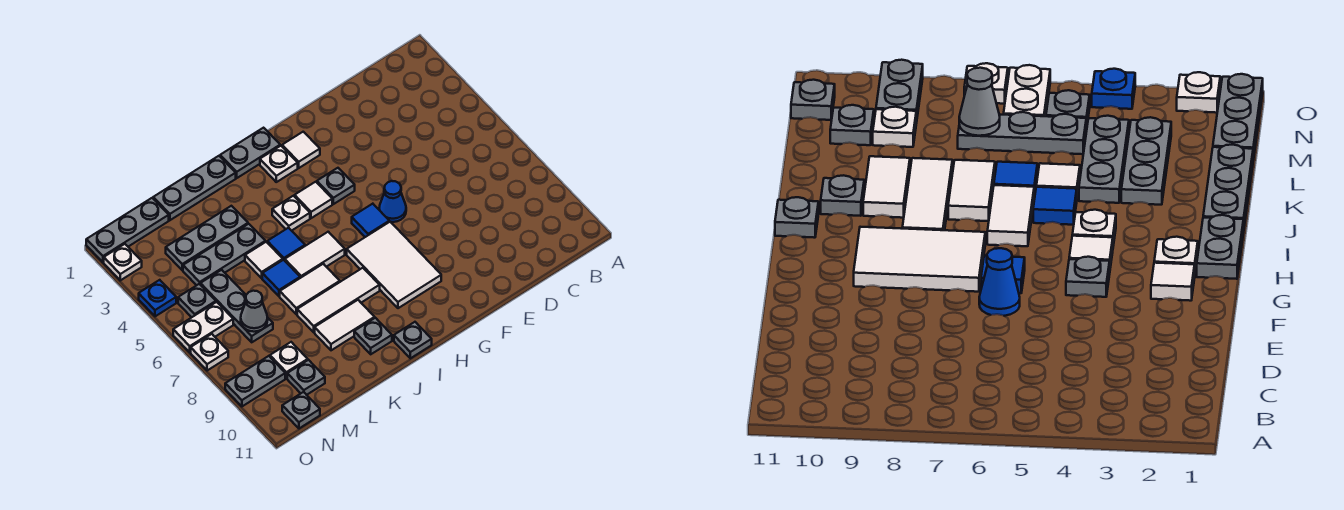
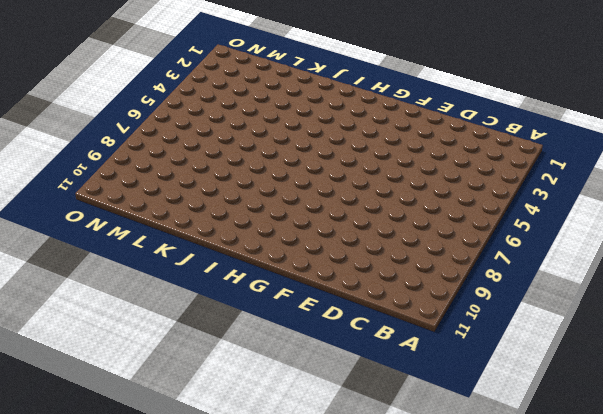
none -> blue cone F6 level 1
none -> white tile G2 level 1
none -> grey plate G4 level 1
none -> blue tile G6 level 1

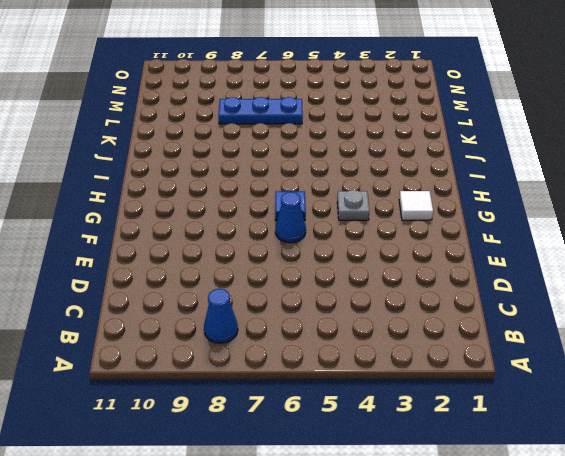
blue cone B8 level 1 -> none
blue plate L6:L8 level 1 -> none
none -> white tile G7:H9 level 1
none -> grey plate H1:I1 level 1
none -> white plate H2 level 1
none -> white tile H4 level 1

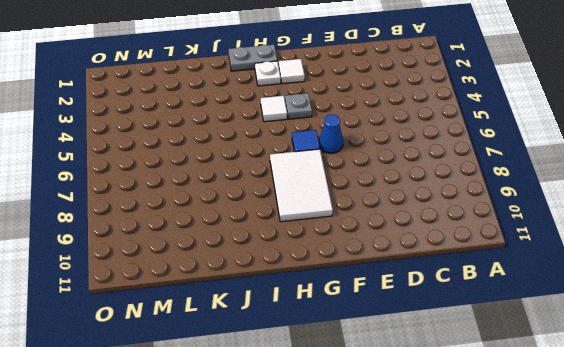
none -> white plate I4 level 1
none -> white tile I6:J6 level 1
none -> white tile I8:K8 level 1
none -> grey plate I11 level 1

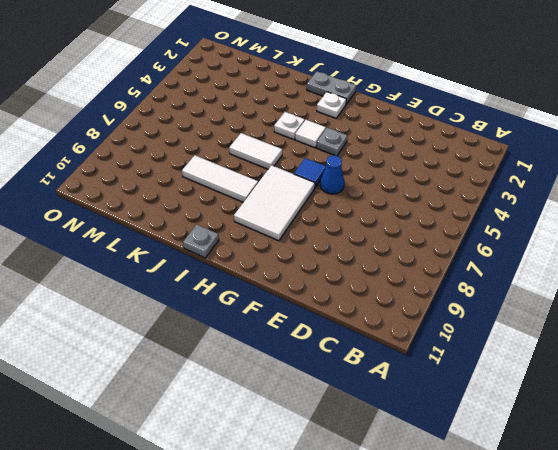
none -> white tile G2 level 1
none -> grey plate J1:L1 level 1
none -> blue tile J5 level 1
none -> white tile J7:K7 level 1

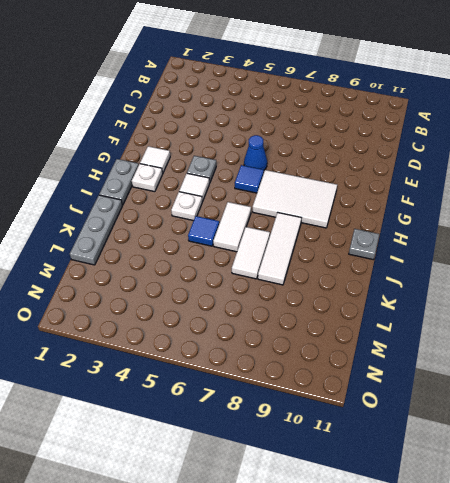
none -> white tile J9:K9 level 1
none -> grey plate J10 level 1
none -> grey plate K3:M3 level 1
none -> grey plate K4:M4 level 1

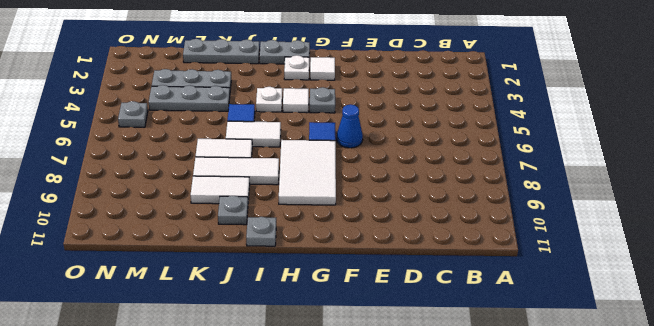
none -> white tile K5 level 1
none -> blue tile K6 level 1
none -> grey plate M1:O1 level 1
none -> grey plate M5:M7 level 1

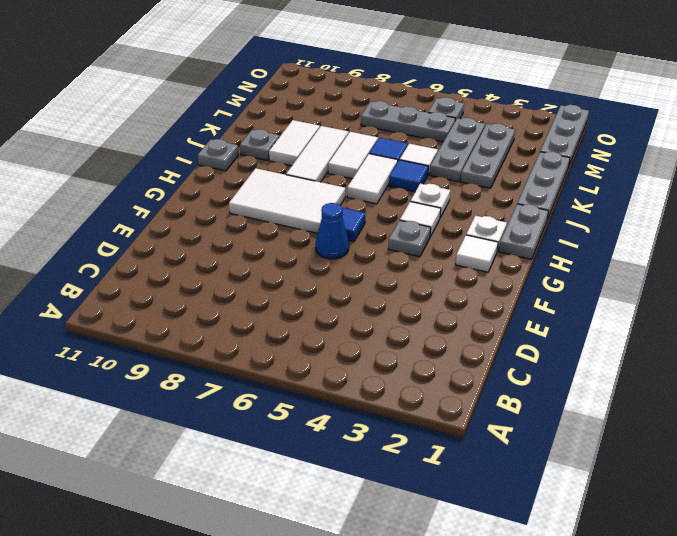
none -> white plate M9 level 1
none -> grey plate M10 level 1
none -> white plate N6:O6 level 1
none -> grey plate N9:O9 level 1

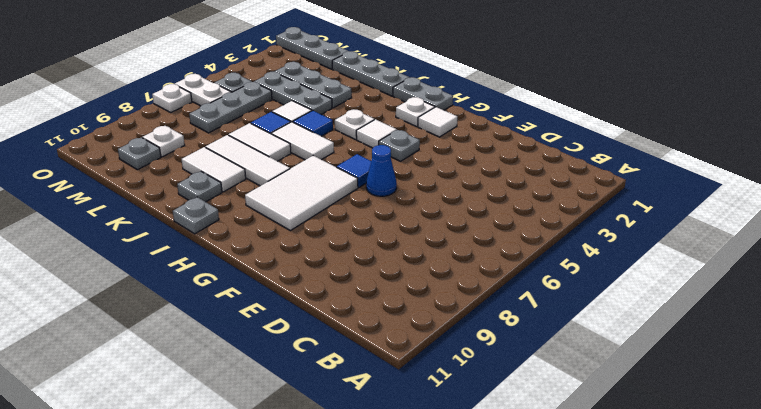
none -> grey plate N9:O9 level 1
none -> grey plate N11 level 1
none -> white plate O2 level 1
none -> blue plate O4 level 1

